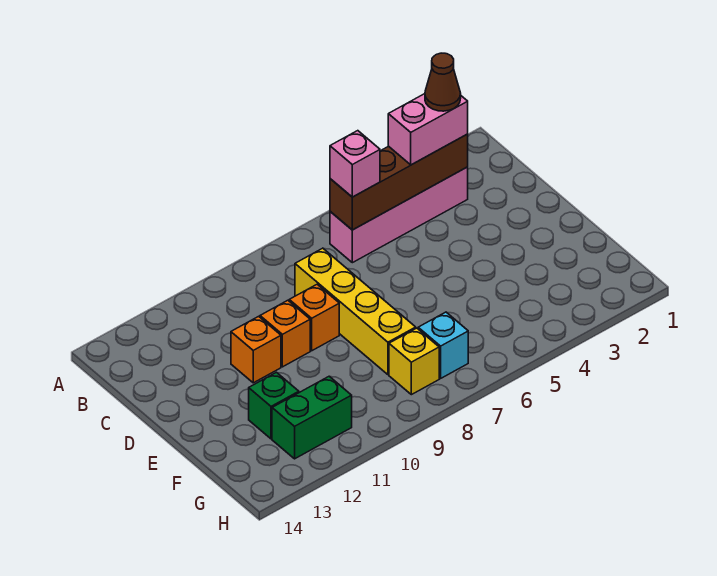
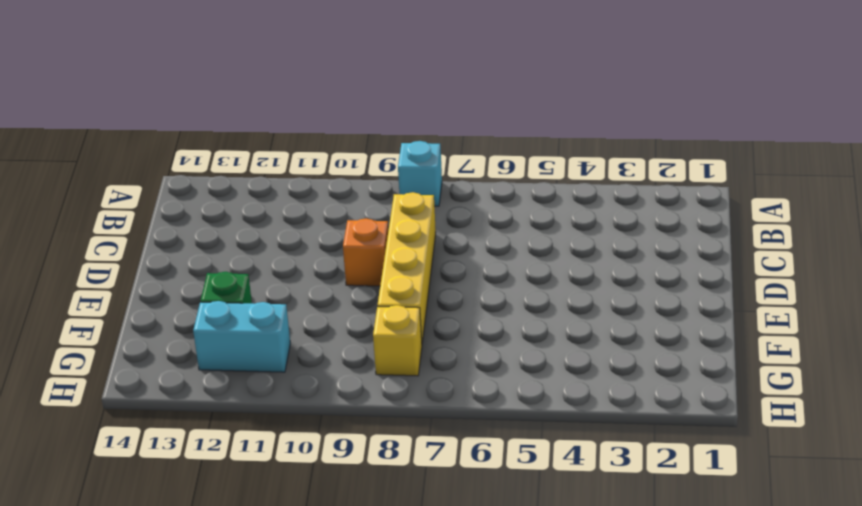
cyan brick A8 level 1 -> cyan brick G7 level 1
cyan brick G11:G12 level 1 -> green brick G11:G12 level 1
none -> pink brick B3:B6 level 1
none -> orange brick D10 level 1
none -> orange brick D11 level 1

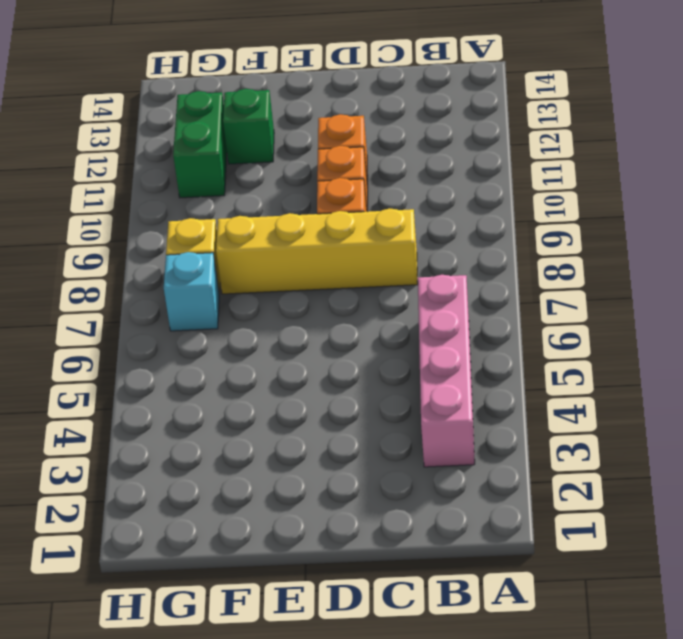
none -> brown brick B3:B6 level 2
none -> pink brick B3:B4 level 3
none -> pink brick B6 level 3

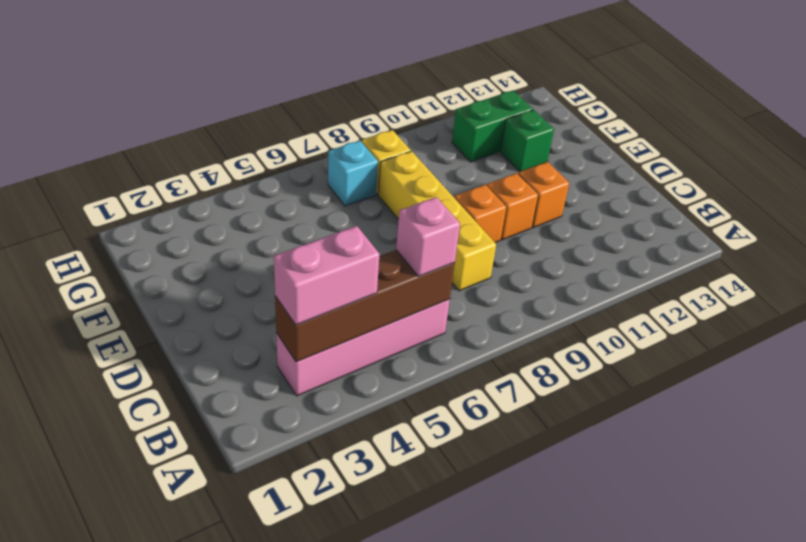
none -> brown cone B3 level 4

